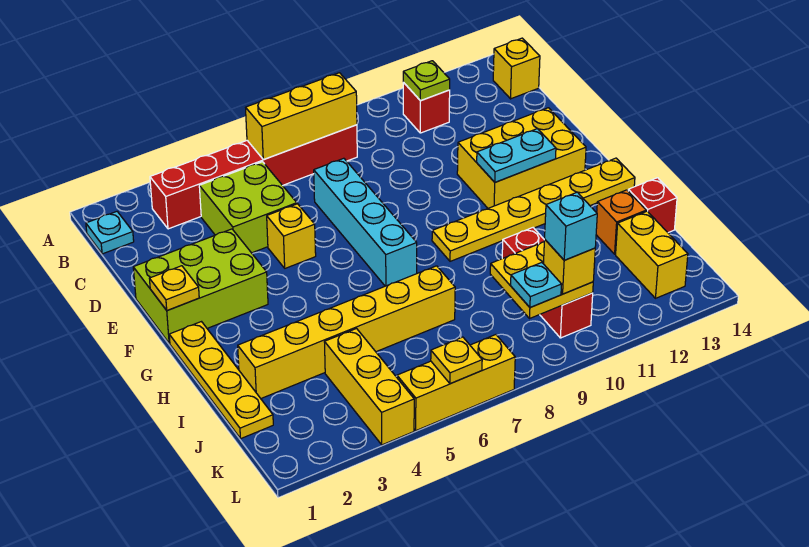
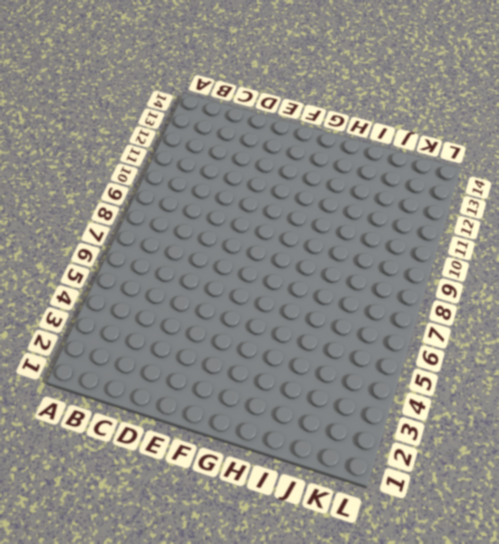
none -> cyan plate B1 level 1
none -> red brick B3:B8 level 1
none -> red brick B11 level 1

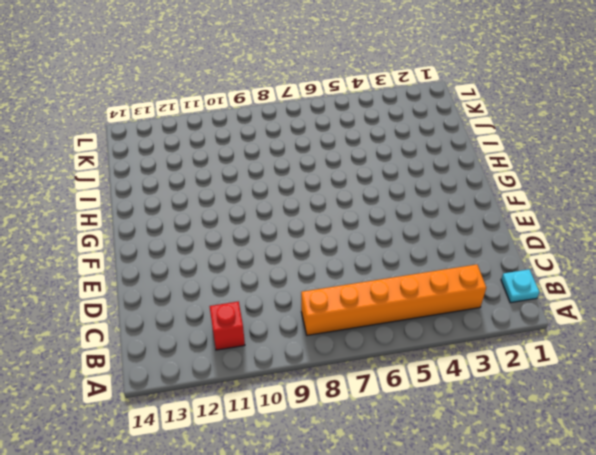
orange brick B3:B8 level 1 -> red brick B3:B8 level 1
none -> yellow brick B14 level 1
none -> lime brick C4:D5 level 1
none -> cyan brick D7:G7 level 1

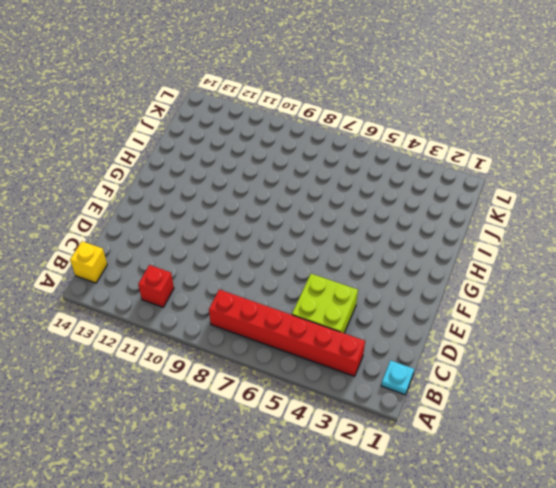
none -> cyan brick D7:G7 level 1
none -> lime brick E1:F3 level 1
none -> yellow brick E5 level 1

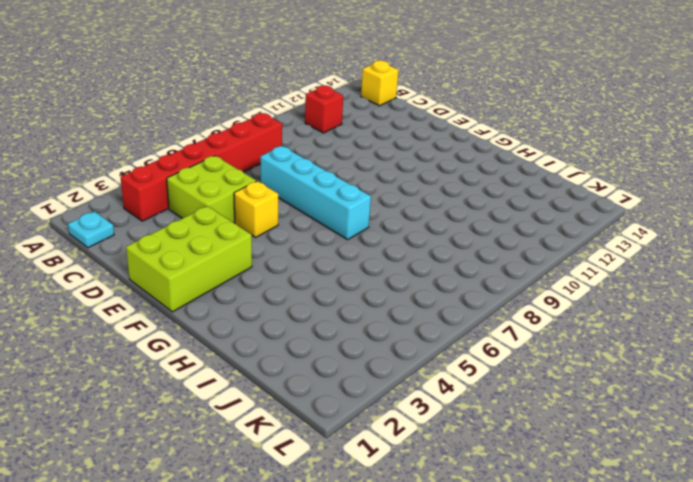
none -> yellow brick E11:F13 level 1
none -> yellow plate G1:J1 level 1
none -> yellow plate G9:G14 level 1

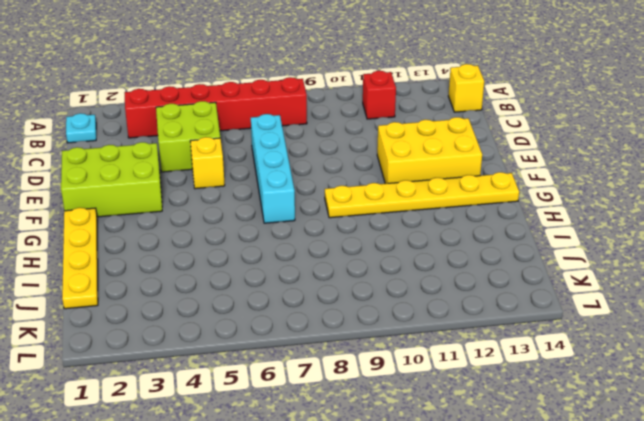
none -> yellow brick I2:I7 level 1
none -> red brick I10:K10 level 1
none -> orange brick I13 level 1

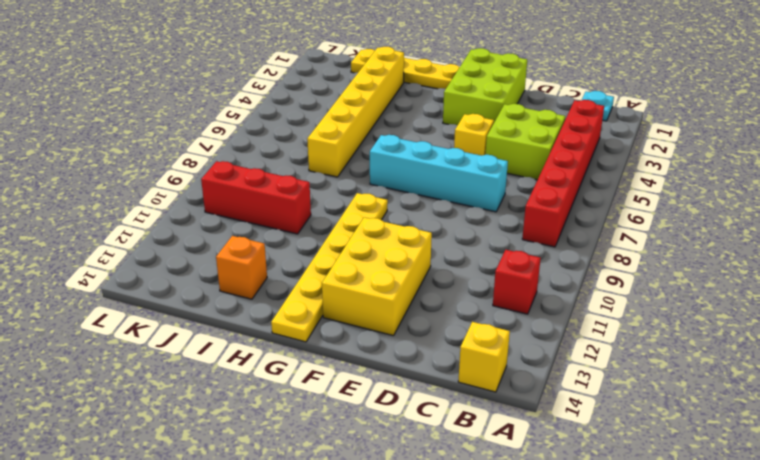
none -> red brick I14 level 1
none -> yellow brick J4:L4 level 1
none -> yellow brick J13:K13 level 1

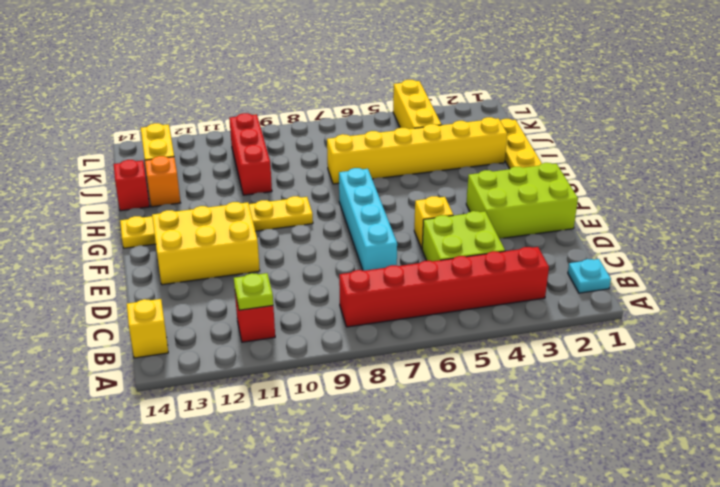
none -> yellow brick L5:L7 level 1
none -> yellow brick B6:B8 level 2
none -> yellow plate F1 level 2

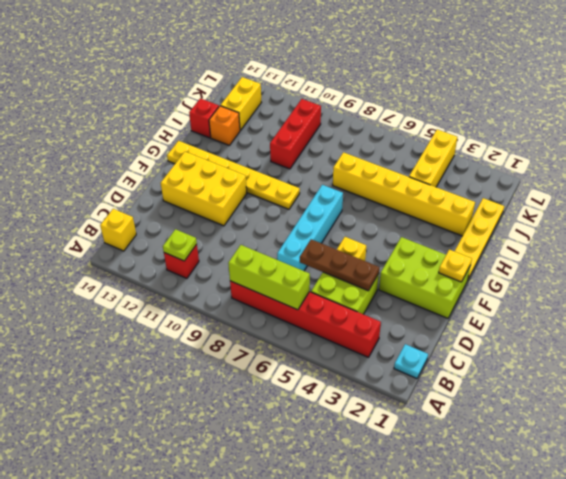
lime brick B6:B8 level 2 -> yellow brick B6:B8 level 2
brown plate D4:D6 level 2 -> none
none -> yellow brick L5:L7 level 1
none -> cyan plate F11:F12 level 2
none -> yellow plate J9:K10 level 2

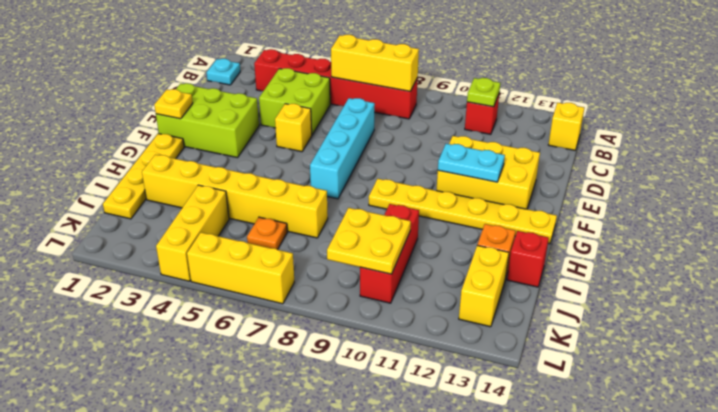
orange plate J6 level 1 -> none
none -> yellow plate L6 level 2
none -> cyan plate K9 level 3
none -> yellow brick K10 level 3

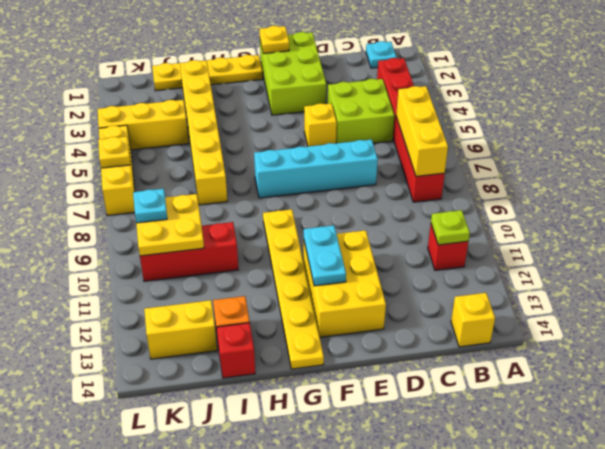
none -> yellow brick K10 level 3
none -> cyan brick K10 level 4

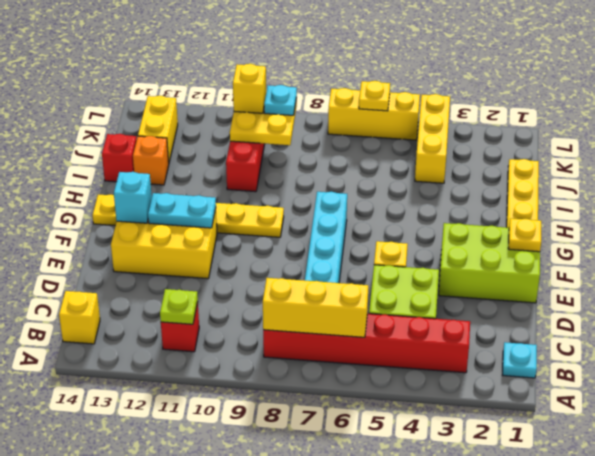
cyan brick F13 level 2 -> cyan brick K10 level 4
none -> yellow brick I2:I7 level 1

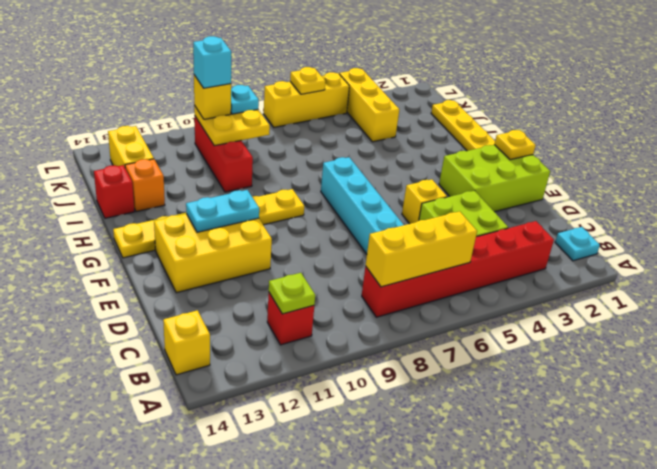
none -> yellow brick I2:I7 level 1

